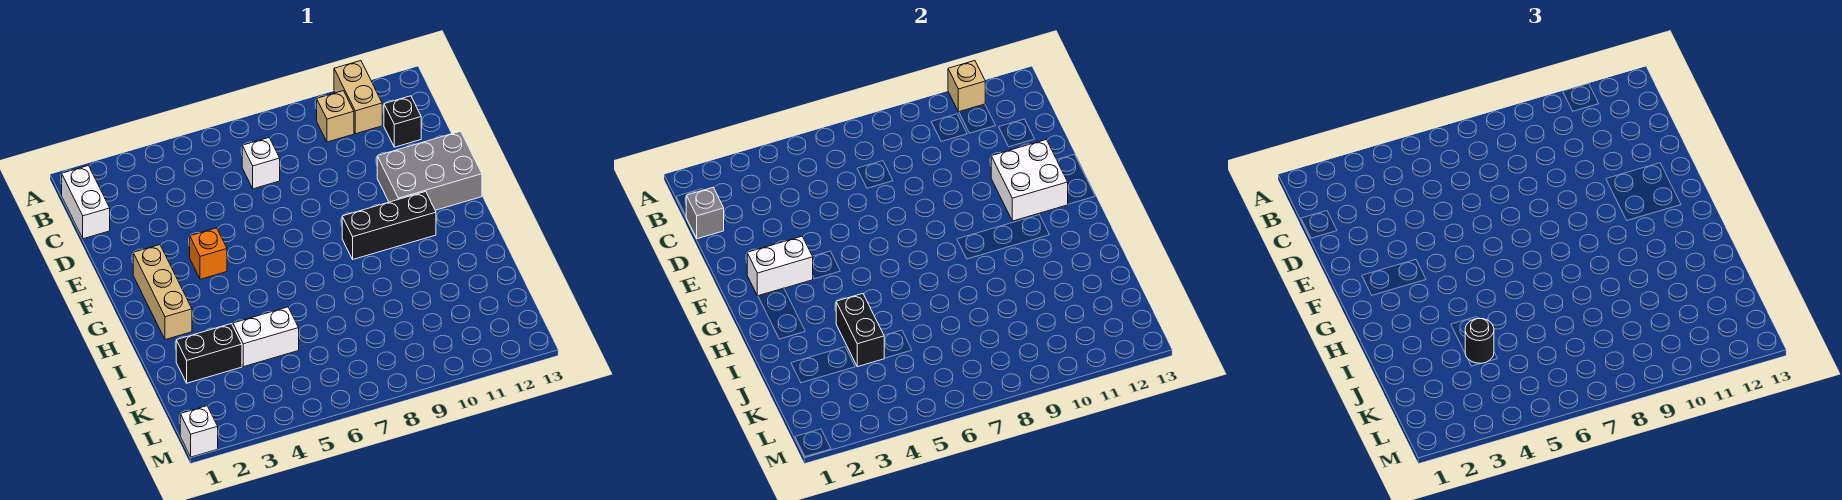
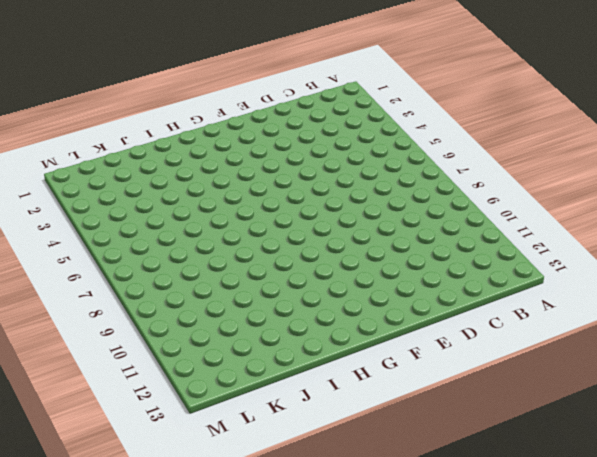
none -> tan brick A11:B11 level 1
none -> white brick B1:C1 level 1
none -> tan brick B10 level 1

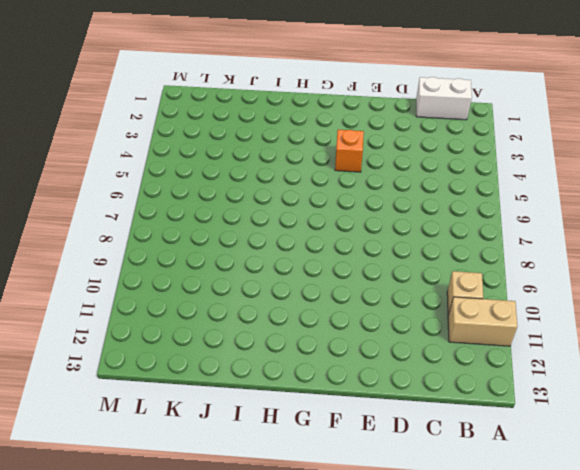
none -> white brick C7 level 1
none -> black brick C12 level 1
none -> grey brick E11:F13 level 1

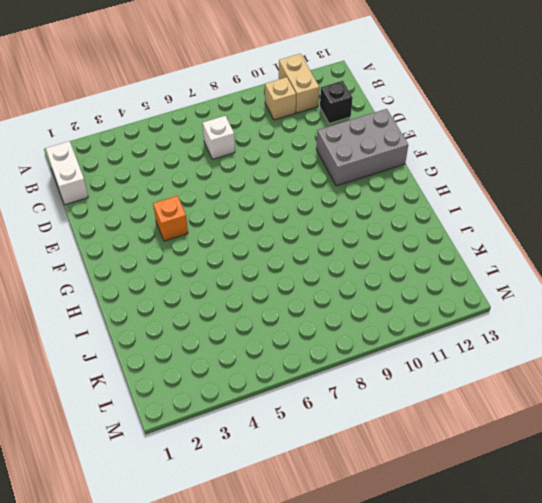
none -> tan brick F2:H2 level 1
none -> black brick G9:G11 level 1
none -> black brick J2:J3 level 1

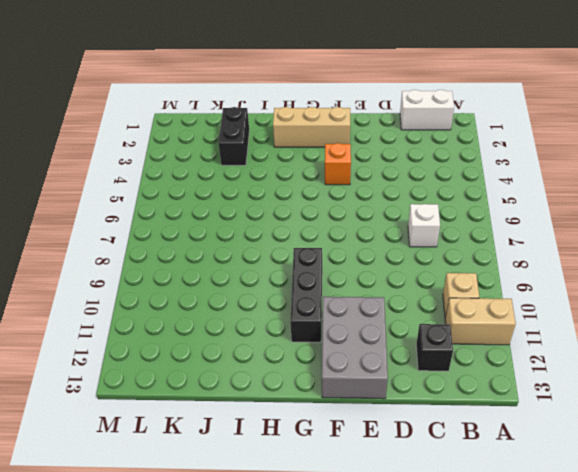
none -> white brick J4:J5 level 1
none -> white brick M1 level 1
none -> tan brick A11 level 2

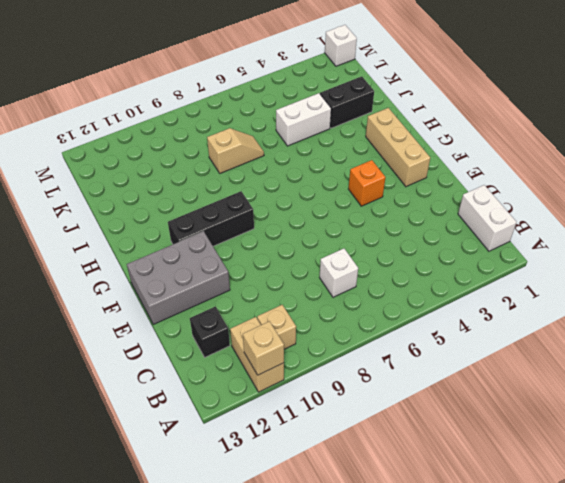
tan slope J7:J8 level 1 top 8 -> none
none -> grey brick C1 level 2
none -> white brick E11:F12 level 2
none -> white brick F2:F3 level 2

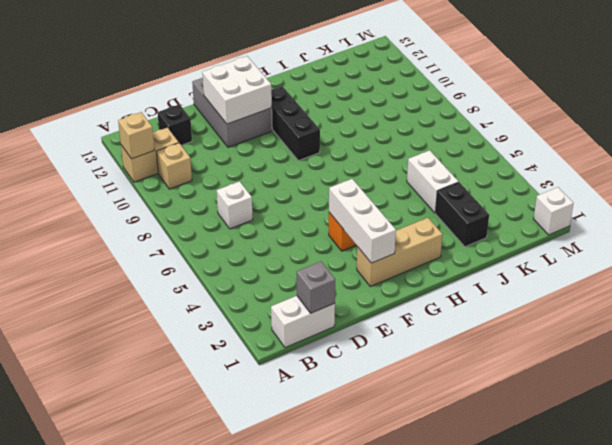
white brick F2:F4 level 2 -> white brick F2:F3 level 2
none -> black brick I4:J4 level 2
none -> black round brick J4 level 3

